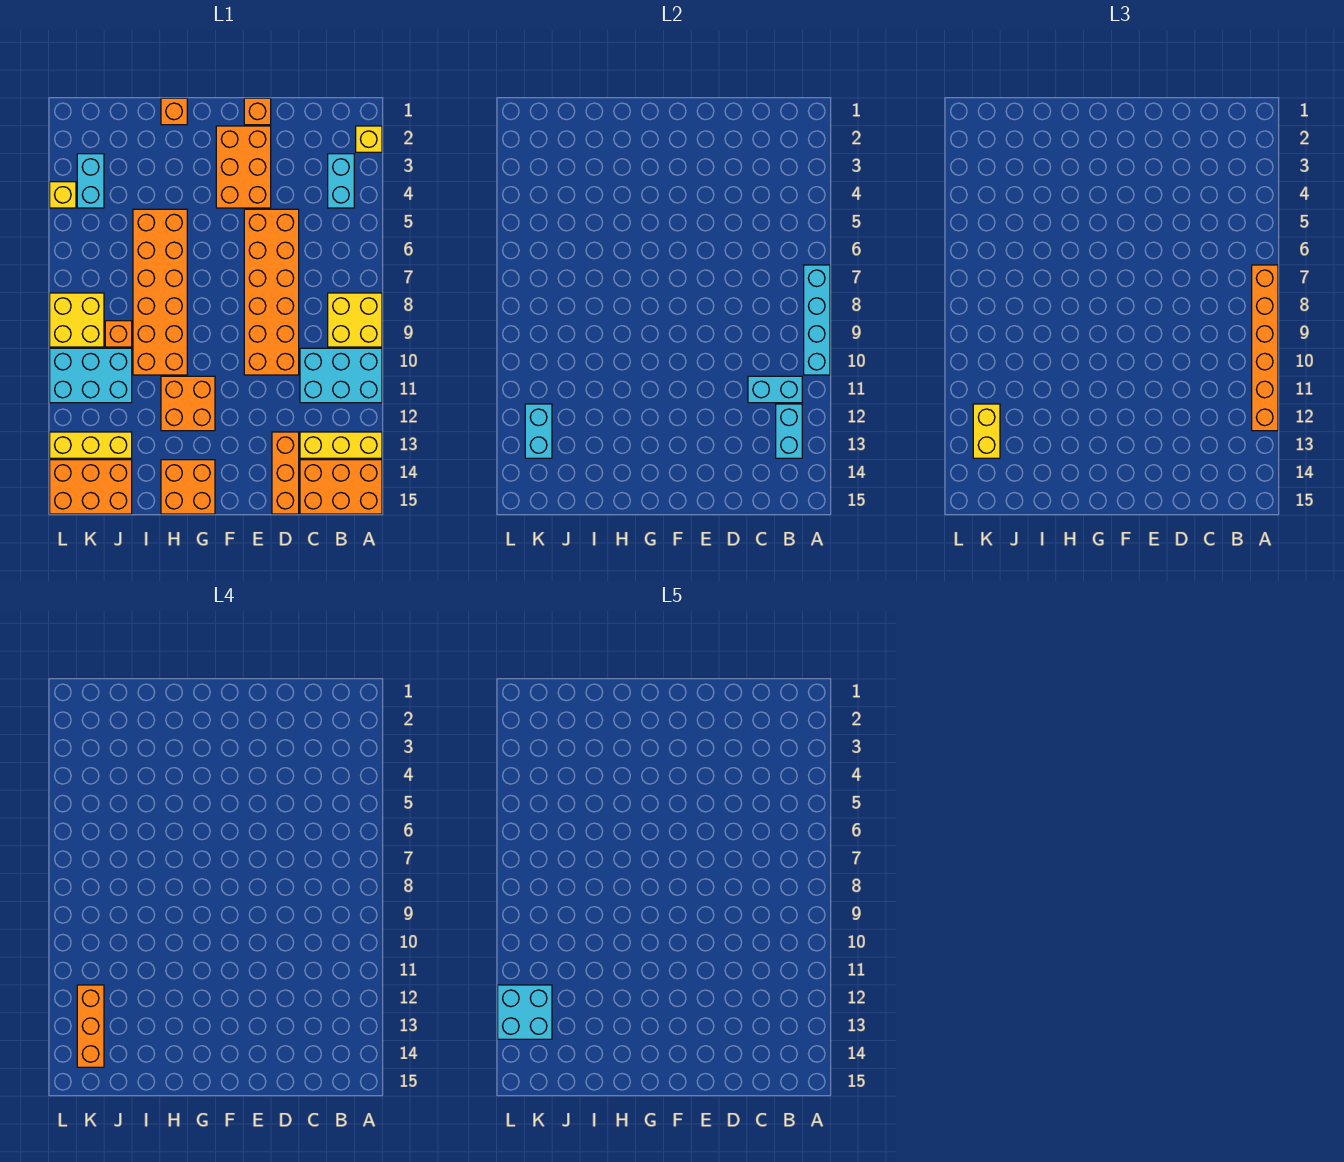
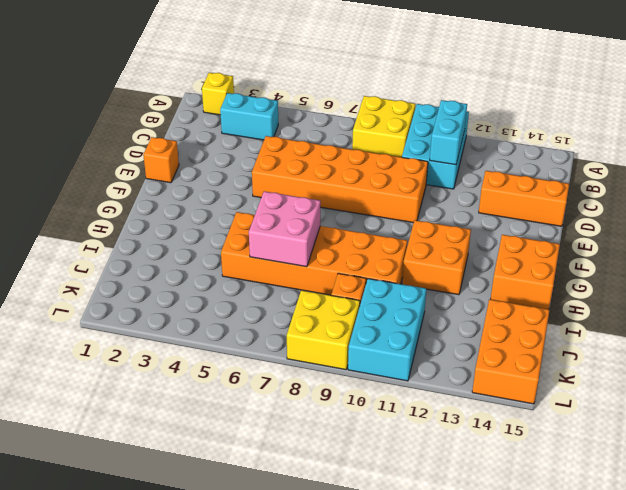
pink brick H6:I7 level 2 -> none
none -> yellow brick A13:C13 level 1
none -> orange brick A14:C15 level 1
none -> orange brick E2:F4 level 1

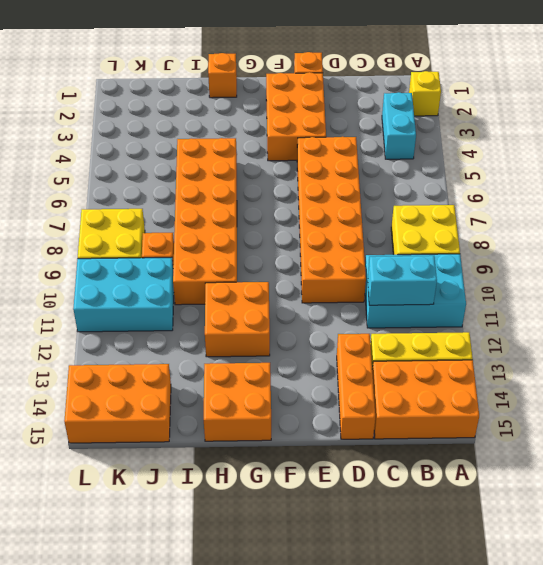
none -> yellow brick J13:L13 level 1
none -> cyan brick K3:K4 level 1
none -> yellow brick L4 level 1

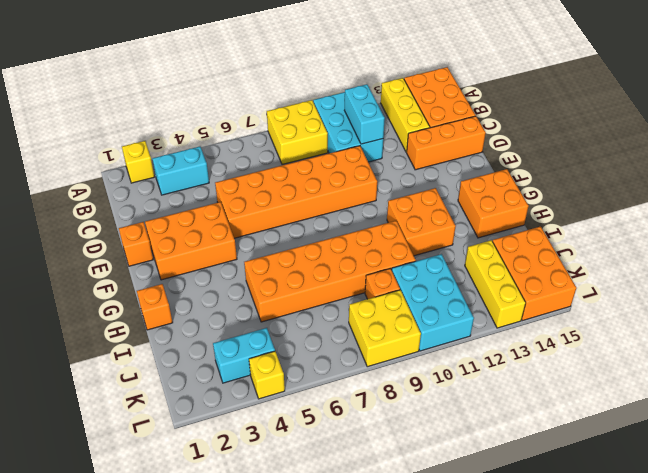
none -> cyan brick A7:A10 level 2
none -> cyan brick B12:B13 level 2
none -> cyan brick K12:K13 level 2

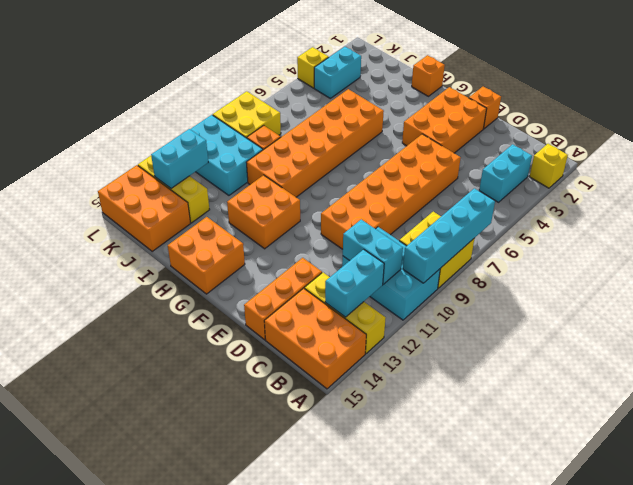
none -> orange brick A7:A12 level 3
none -> yellow brick K12:K13 level 3
none -> orange brick K12:K14 level 4

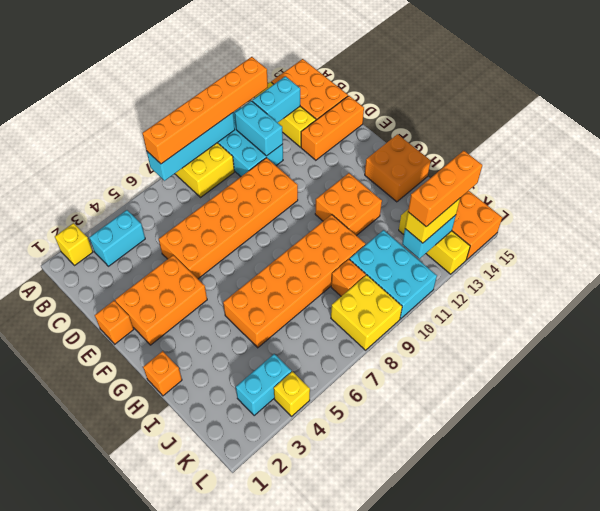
none -> cyan brick K12:L13 level 5

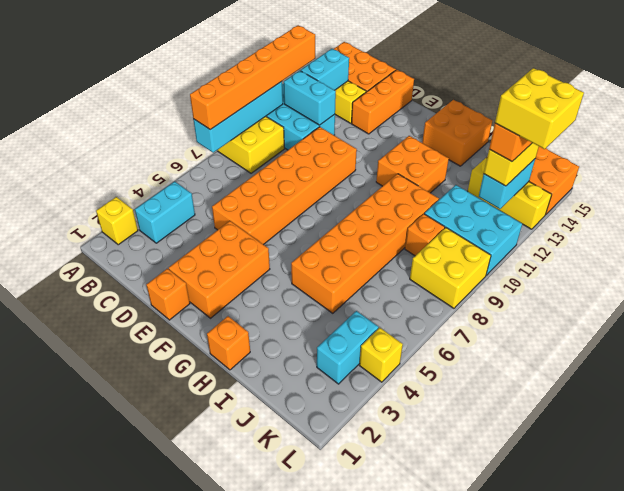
yellow brick K12:L13 level 5 -> cyan brick K12:L13 level 5

